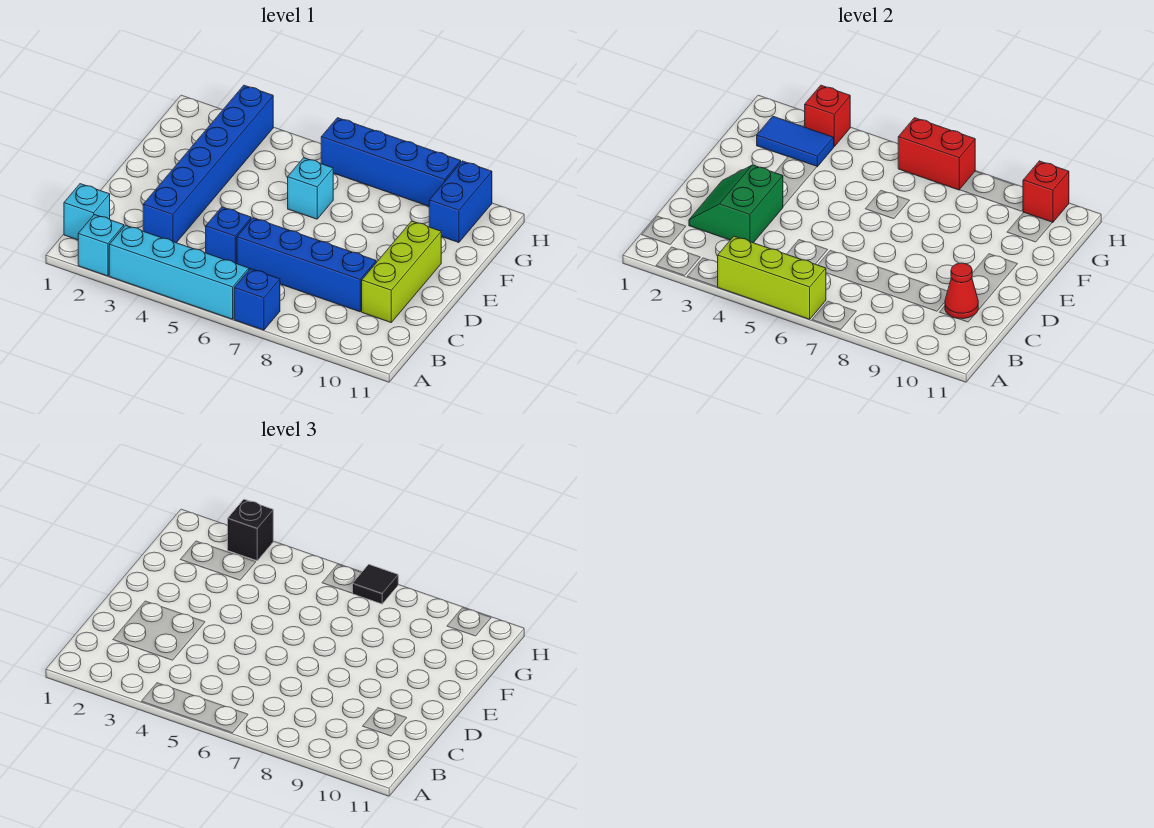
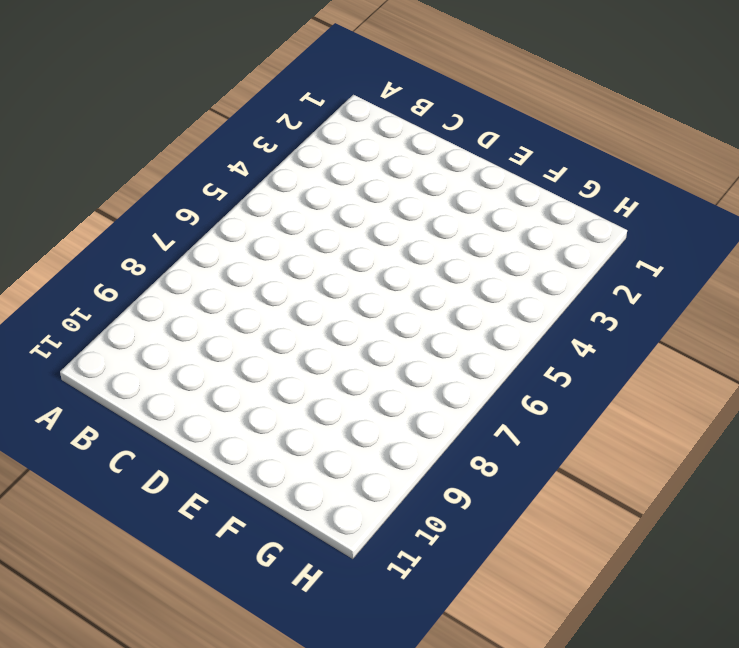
none -> cyan brick A2 level 1
none -> cyan brick A3:A6 level 1
none -> blue brick A7 level 1

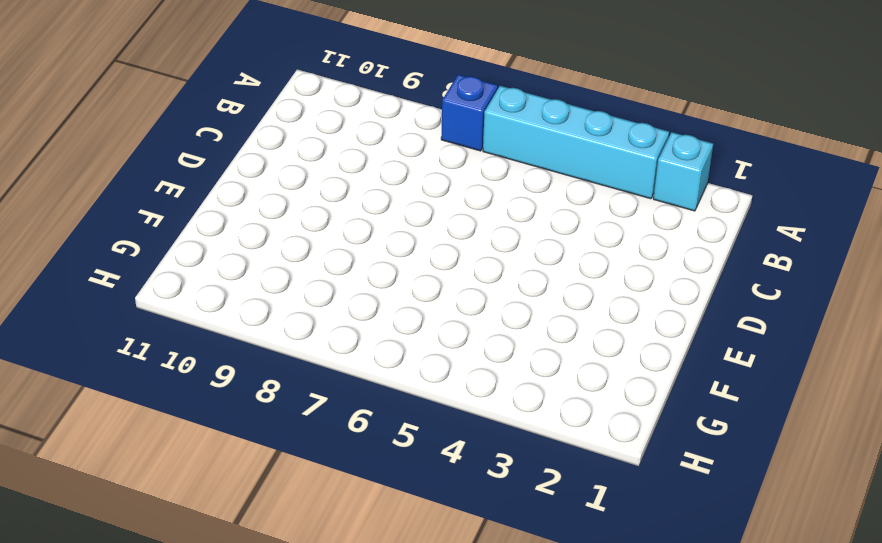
none -> cyan brick B1 level 1
none -> blue brick C3:H3 level 1
none -> blue brick C5 level 1

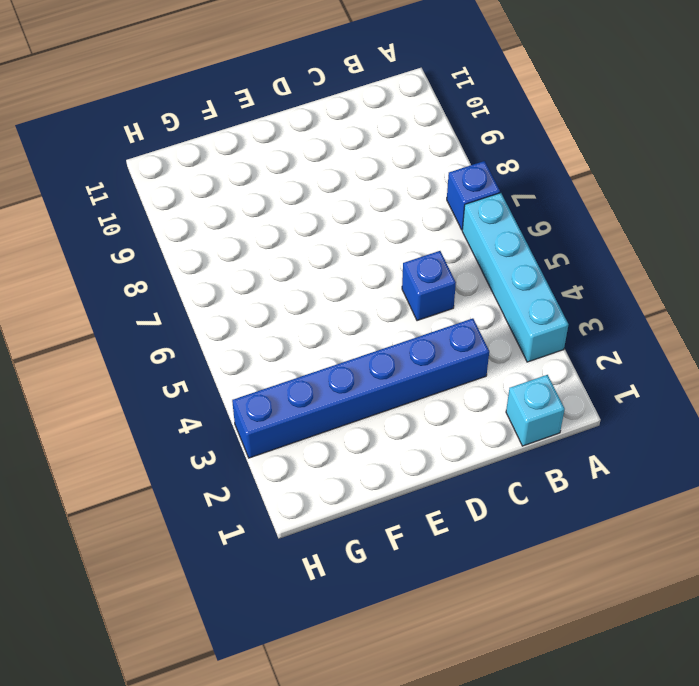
none -> cyan brick A2 level 1
none -> blue brick C6:C9 level 1
none -> lime brick C10:E10 level 1

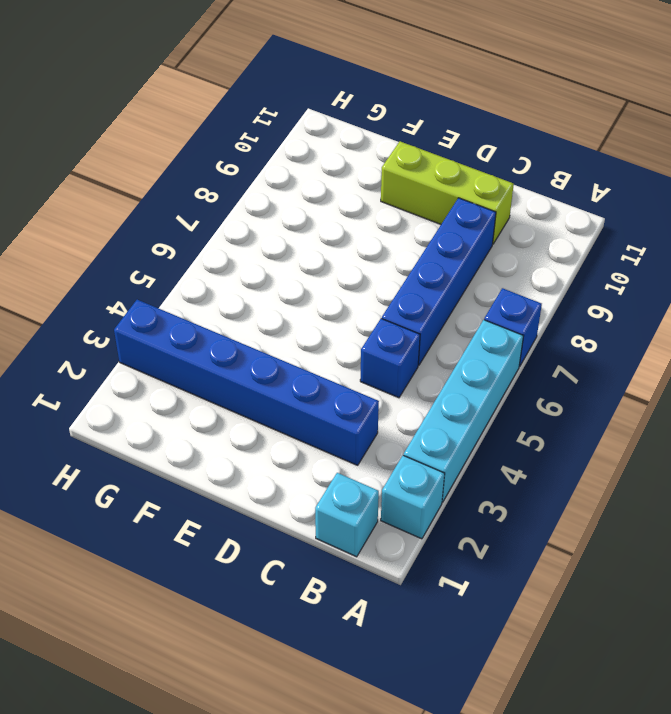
none -> cyan brick F6 level 1
none -> blue brick G10:H10 level 1
none -> blue brick H6:H9 level 1

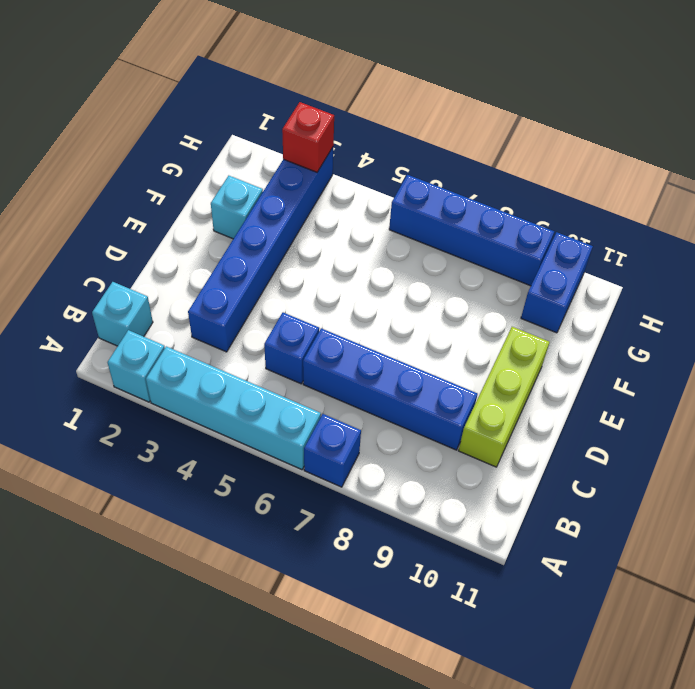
cyan brick F2 level 1 -> cyan brick F6 level 1
none -> lime brick A4:A6 level 2
none -> green slope C2:D3 level 2 top 3
none -> red cone C10 level 2

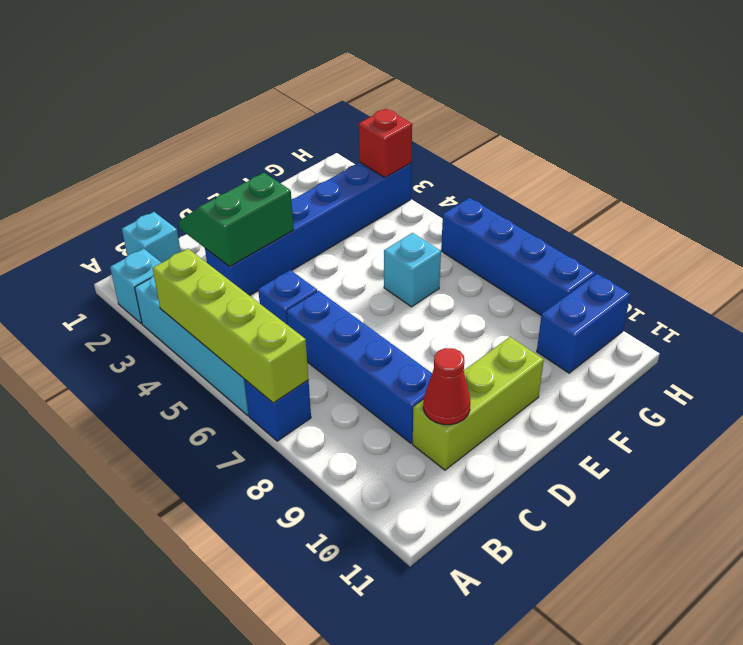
lime brick A4:A7 level 2 -> lime brick A4:A6 level 2
none -> blue tile G2:G3 level 2
none -> red brick H6:H7 level 2
none -> red brick H10 level 2

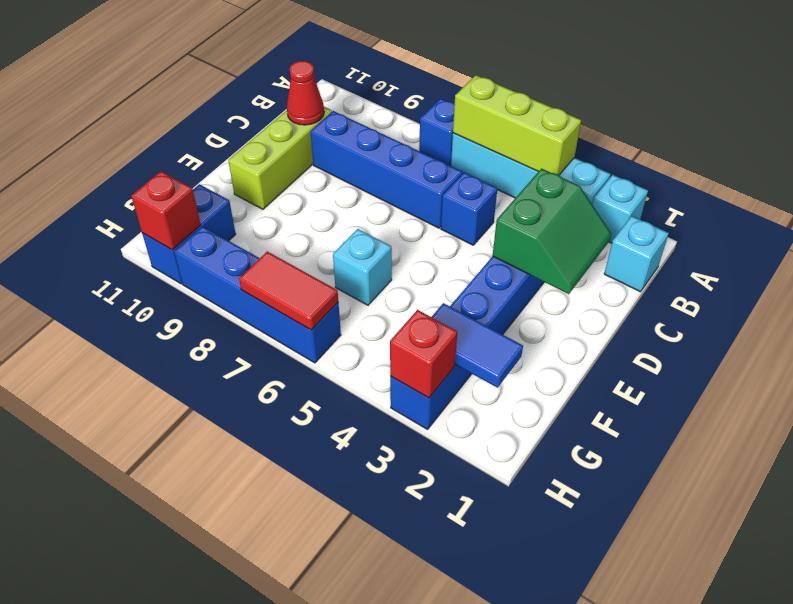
red tile H6:H7 level 2 -> red brick H6:H7 level 2
none -> black brick H3 level 3
none -> black tile H7 level 3

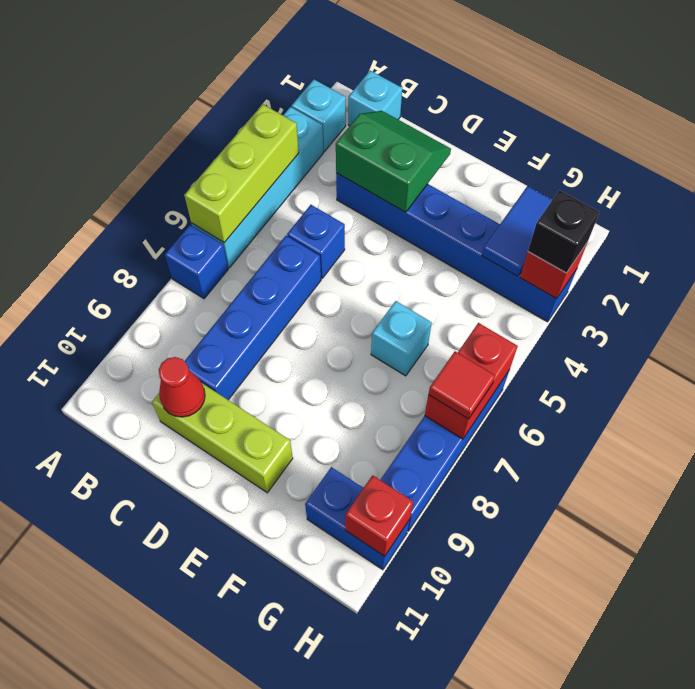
red tile H7 level 3 -> black tile H7 level 3

